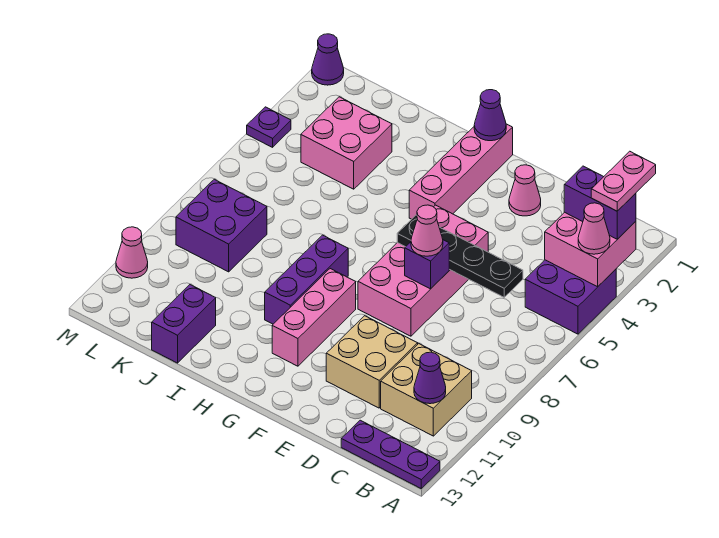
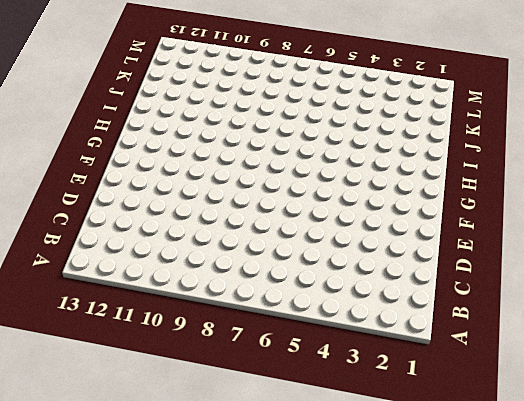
none -> purple brick A4:B5 level 1
none -> purple plate A13:C13 level 1
none -> tan brick B10:C11 level 1

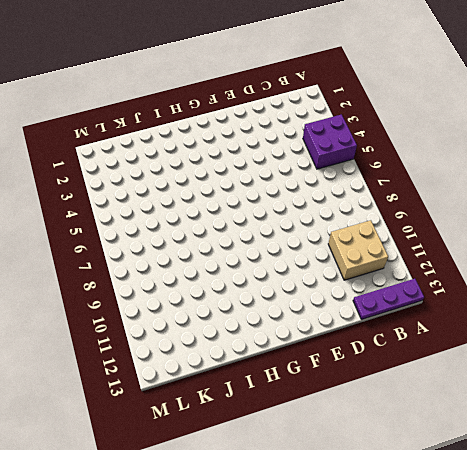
none -> tan brick D10:E11 level 1
none -> pink cone E2 level 1
none -> pink brick E5:F8 level 1

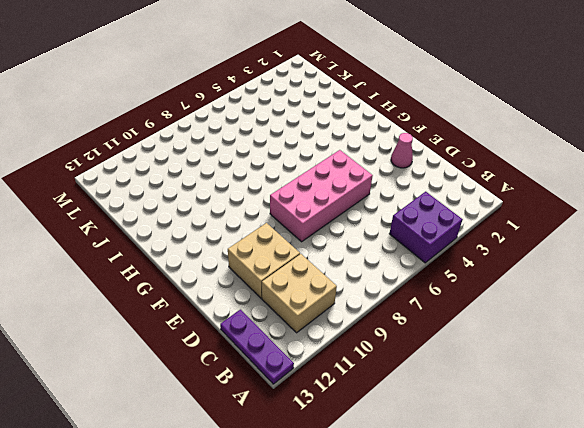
none -> pink brick G1:G4 level 1
none -> pink brick G9:G11 level 1
none -> purple brick H8:H10 level 1

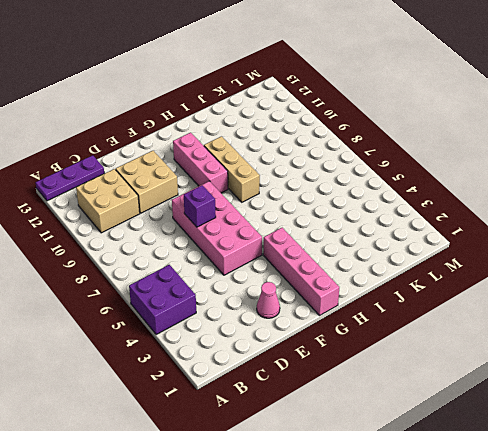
tan brick H8:H10 level 1 -> purple brick H8:H10 level 1
none -> pink brick J3:K4 level 1
none -> purple brick J12:J13 level 1
none -> purple brick K8:L9 level 1

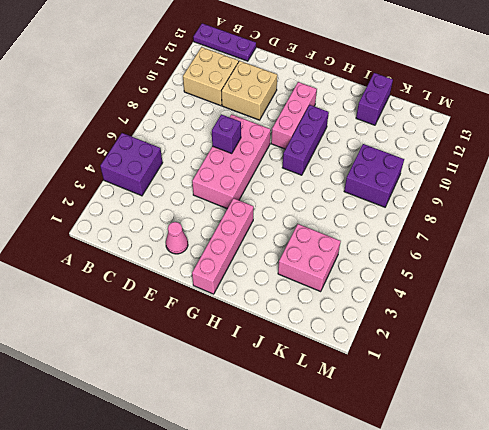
none -> purple cone M1 level 1
none -> purple plate M4 level 1
none -> pink cone M11 level 1

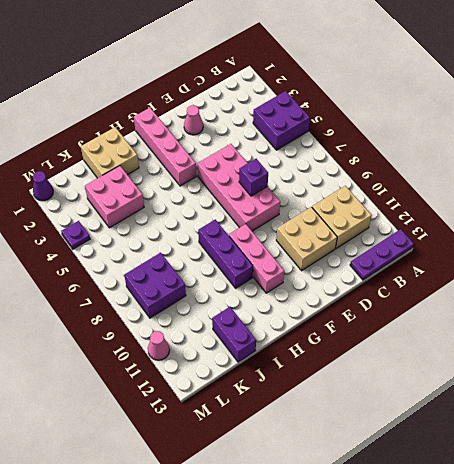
tan brick I1:J2 level 1 -> none
none -> pink brick A3:B4 level 2
none -> purple cone B11 level 2
none -> black plate C6:F6 level 2

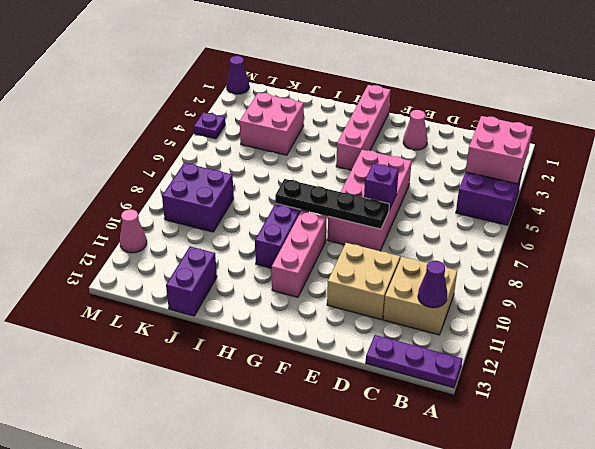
black plate E8:H8 level 2 -> black plate C6:F6 level 2
none -> purple cone G1 level 2
none -> purple brick A3:B3 level 3
none -> pink cone A4 level 3

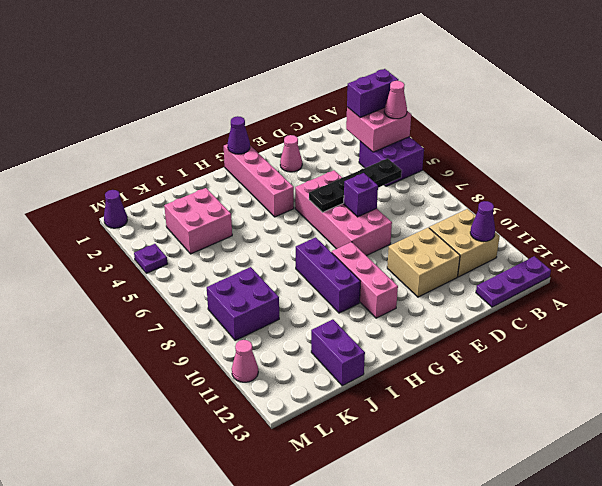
none -> pink cone E7 level 3
none -> pink plate A2:A3 level 4

